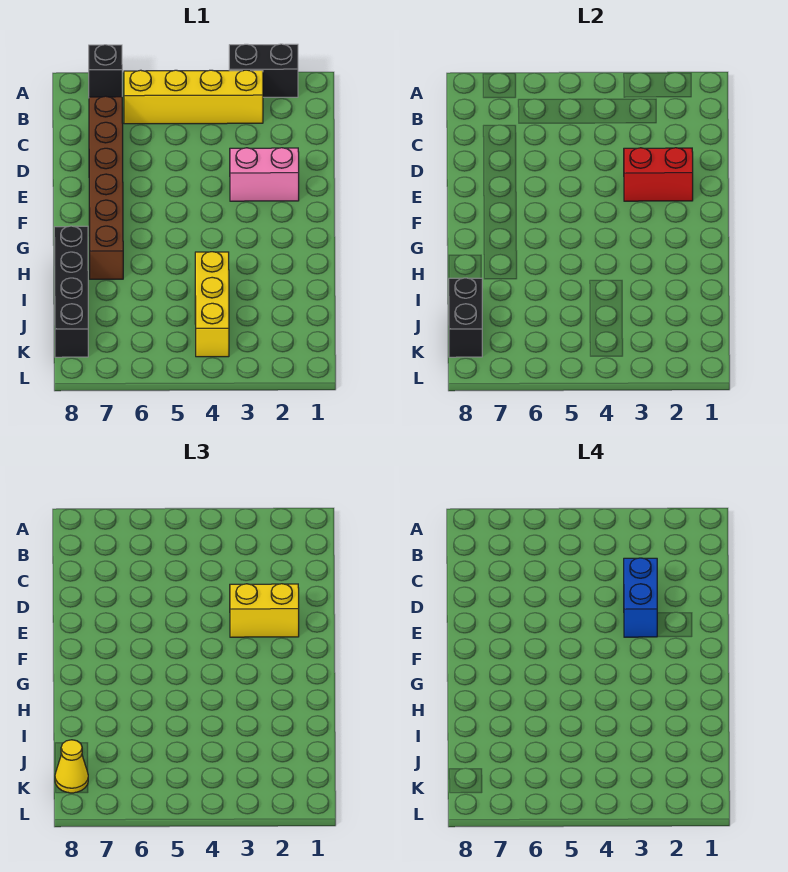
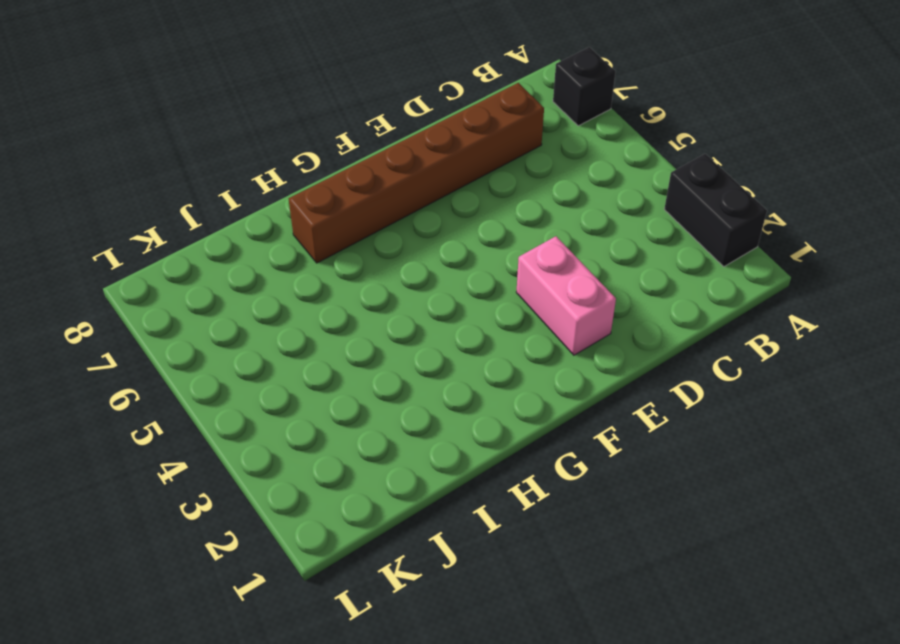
none -> yellow brick B3:B6 level 1
none -> black brick H8:K8 level 1
none -> yellow brick I4:K4 level 1

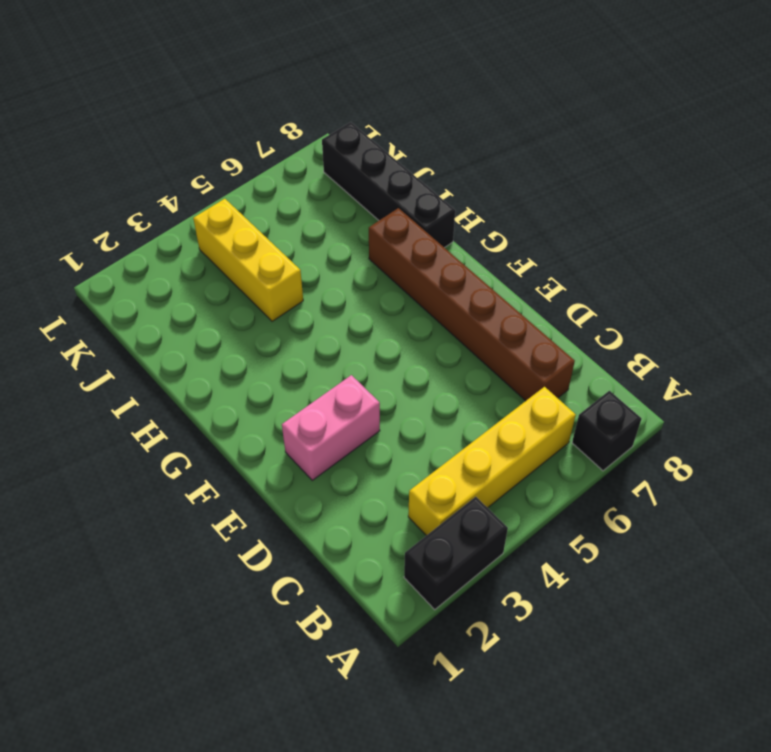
none -> red brick E2:E3 level 2
none -> black brick J8:K8 level 2
none -> yellow brick E2:E3 level 3

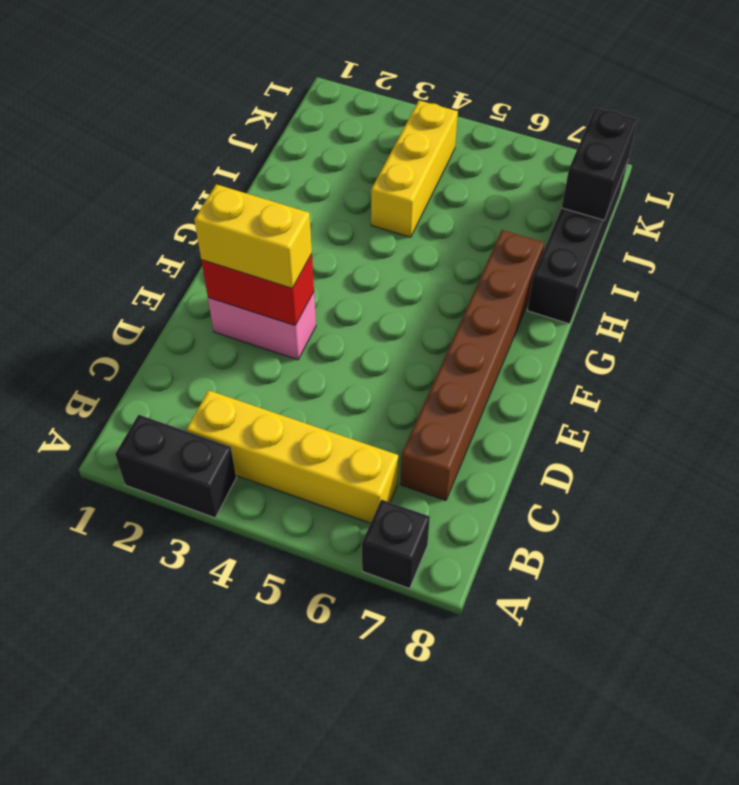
none -> yellow cone K8 level 3
none -> blue brick D3:E3 level 4

